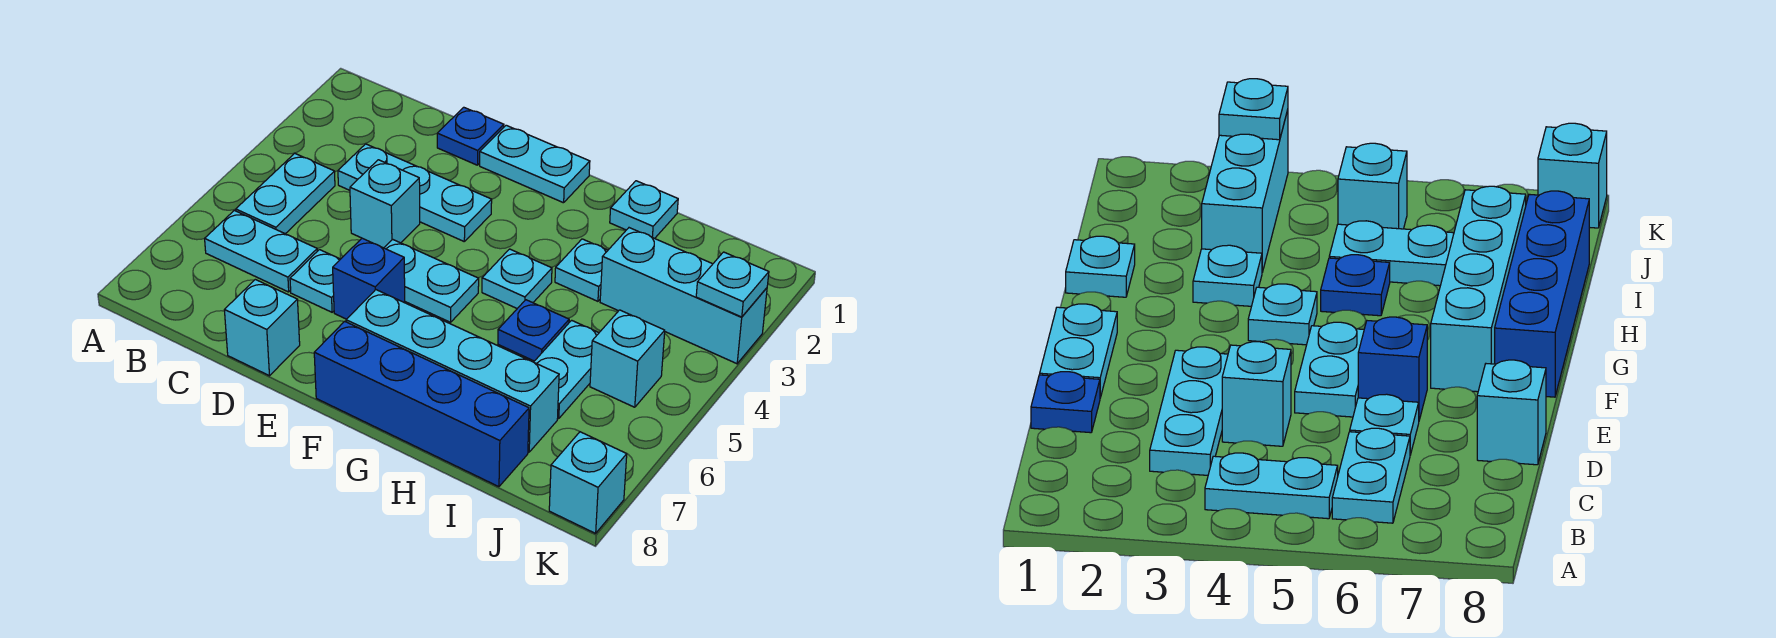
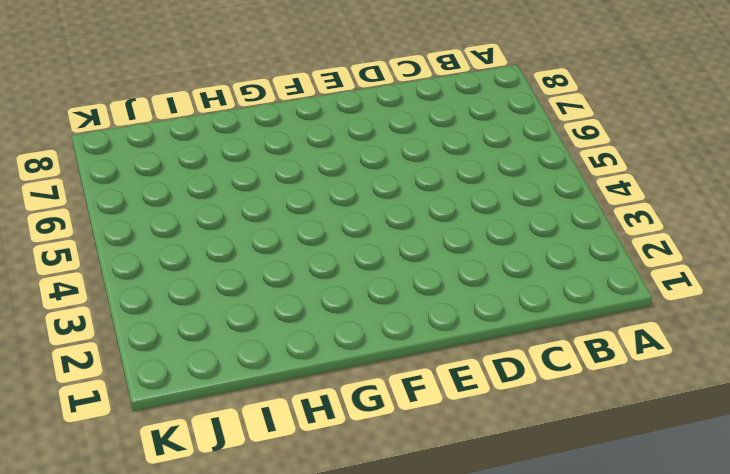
none -> cyan plate B4:B5 level 1
none -> cyan plate B6:C6 level 1
none -> cyan plate C3:E3 level 1

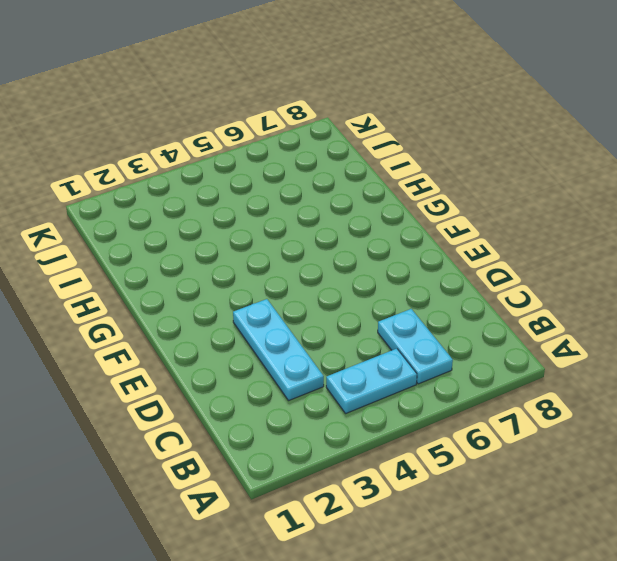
none -> blue plate D1 level 1
none -> cyan brick D4 level 1
none -> cyan plate D6 level 1

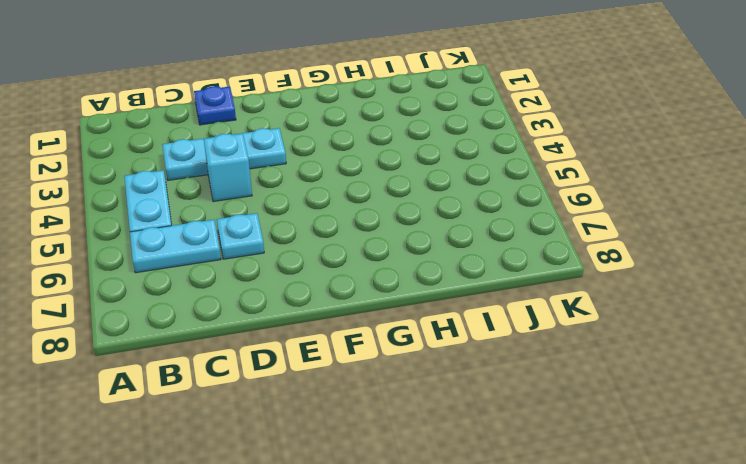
none -> cyan brick D8 level 1
none -> cyan plate E1:F1 level 1
none -> cyan plate E5:F5 level 1

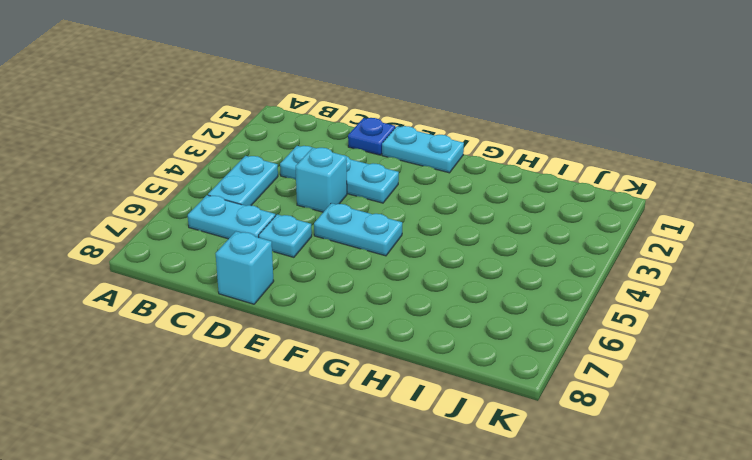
none -> blue brick E6 level 1
none -> cyan brick F7:I7 level 1
none -> blue brick F8:I8 level 1

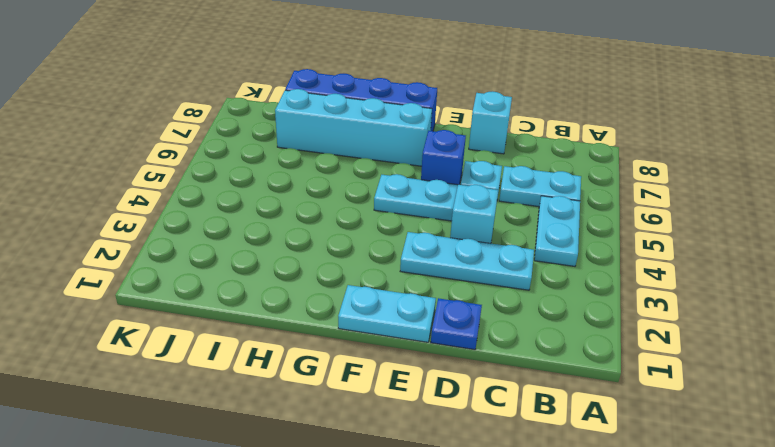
none -> cyan plate G4 level 1
none -> cyan plate H1 level 1
none -> cyan plate H3 level 1

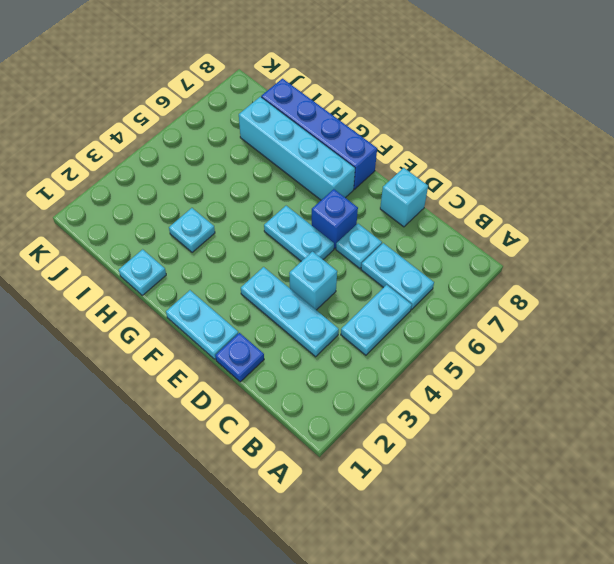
none -> cyan plate G4 level 1
none -> blue plate H5 level 1
none -> cyan brick I3:K3 level 1

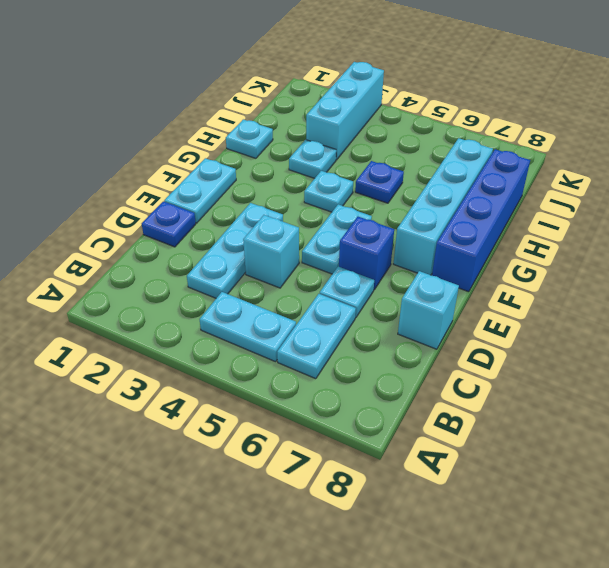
none -> cyan plate I5:I6 level 1
none -> cyan brick J5 level 1
none -> cyan brick K8 level 1

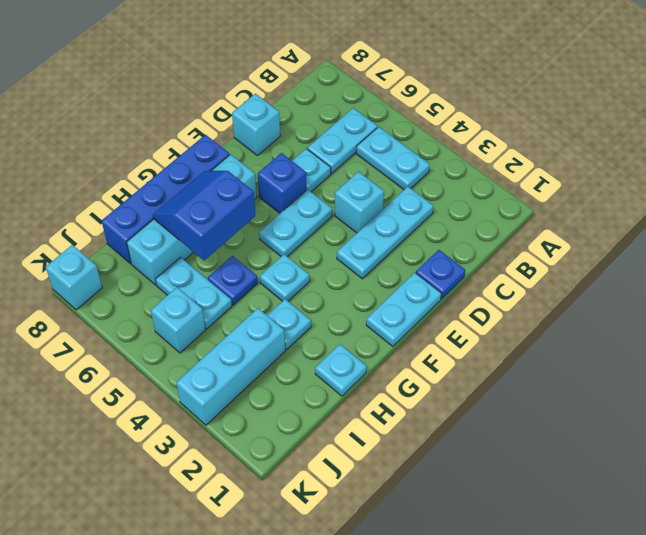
blue slope G6:H7 level 2 top 6 -> none
none -> cyan plate K3 level 2

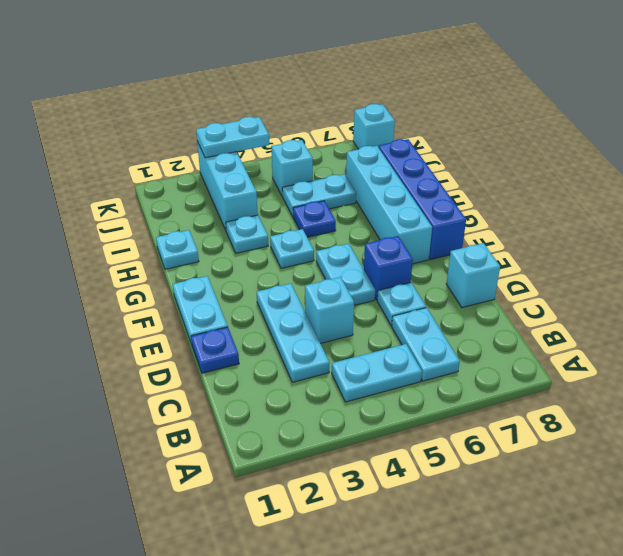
cyan plate K3:K4 level 2 -> cyan plate K3 level 2

